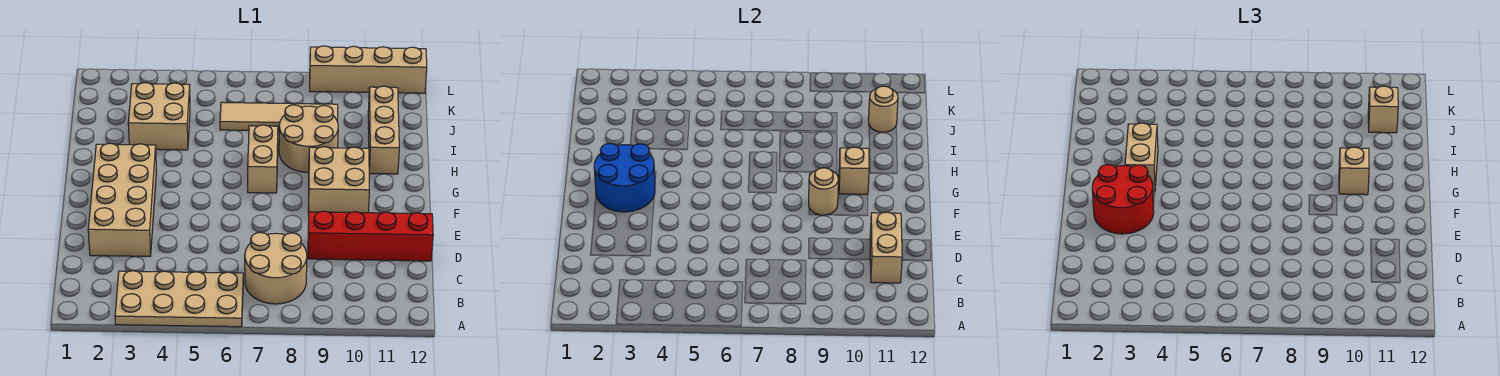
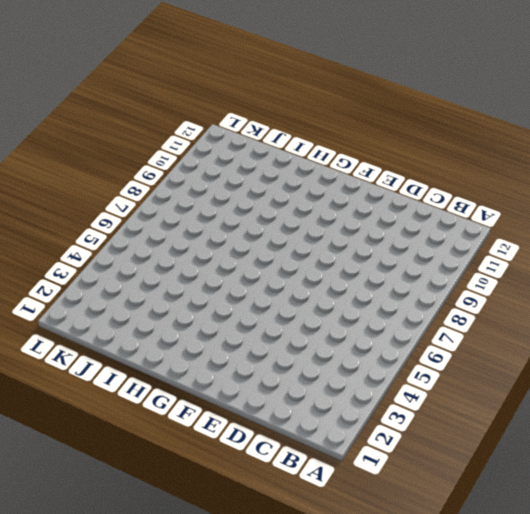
none -> tan plate A3:B6 level 1
none -> tan round brick B7:C8 level 1
none -> tan brick D2:G3 level 1

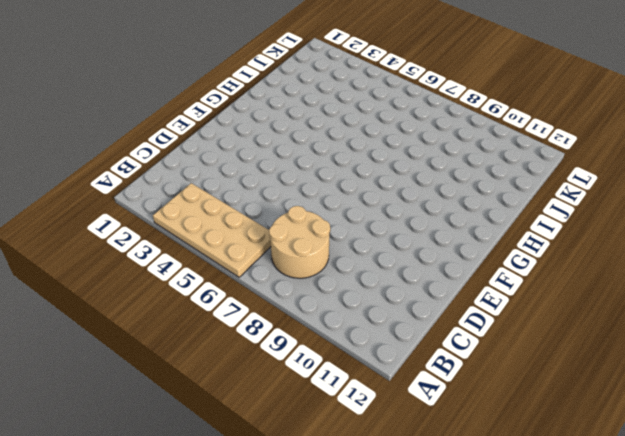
none -> tan brick D2:G3 level 1
none -> red brick D9:D12 level 1
none -> tan brick F9:G10 level 1

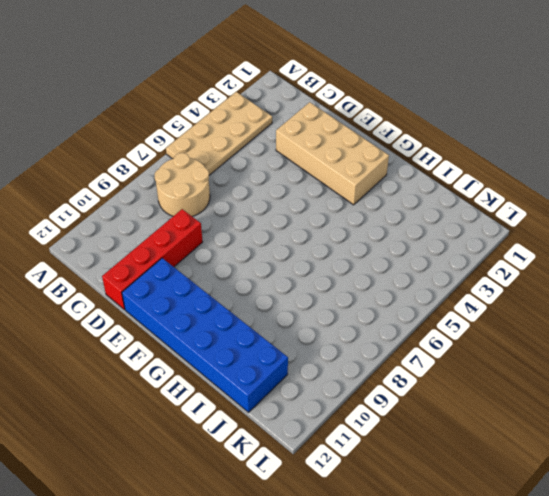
blue brick E11:J12 level 1 -> tan brick H11:J11 level 1
none -> tan brick F9:G10 level 1
none -> tan brick G7:H7 level 1
none -> tan round brick H8:I9 level 1

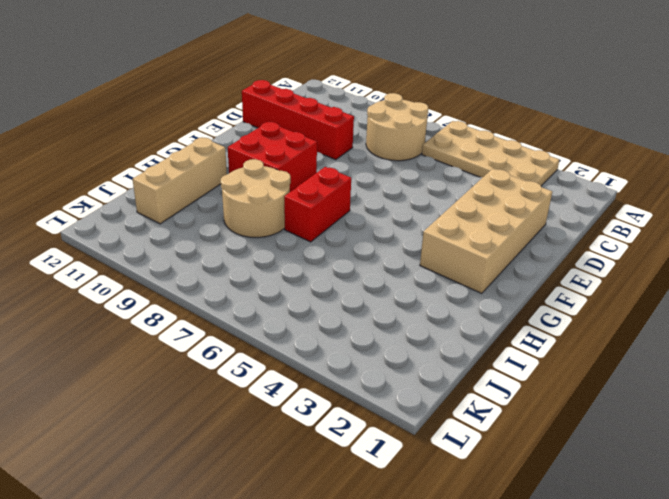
red brick F9:G10 level 1 -> tan brick F9:G10 level 1
red brick G7:H7 level 1 -> tan brick G7:H7 level 1
none -> tan brick I3:J4 level 1
none -> tan tile J6:J9 level 1
none -> tan brick L9:L12 level 1

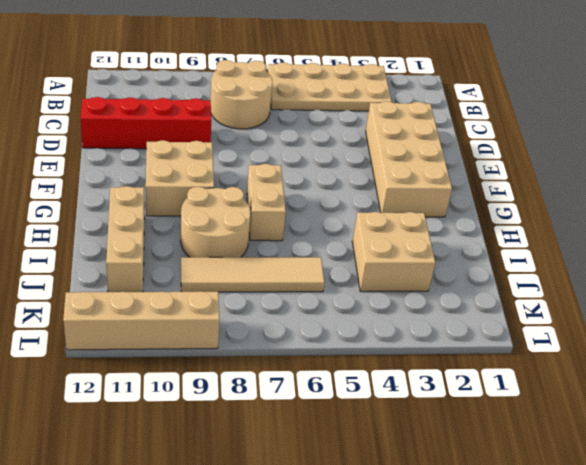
none -> tan brick C11:D11 level 2
none -> blue round brick F2:G3 level 2
none -> tan round brick F9 level 2

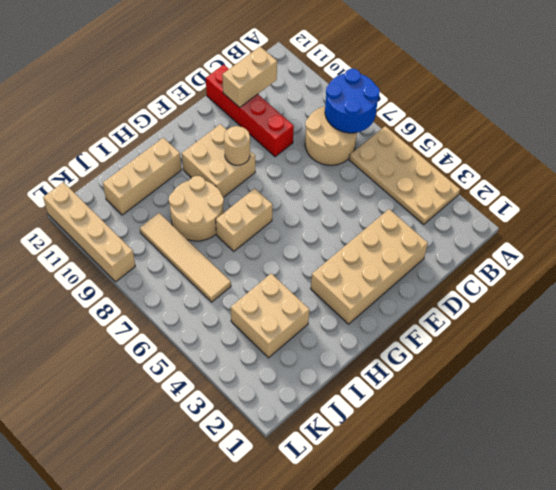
blue round brick A7:B8 level 2 -> blue round brick F2:G3 level 2
none -> tan brick G10 level 2
none -> tan round brick J11 level 2
none -> red round brick E2:F3 level 3

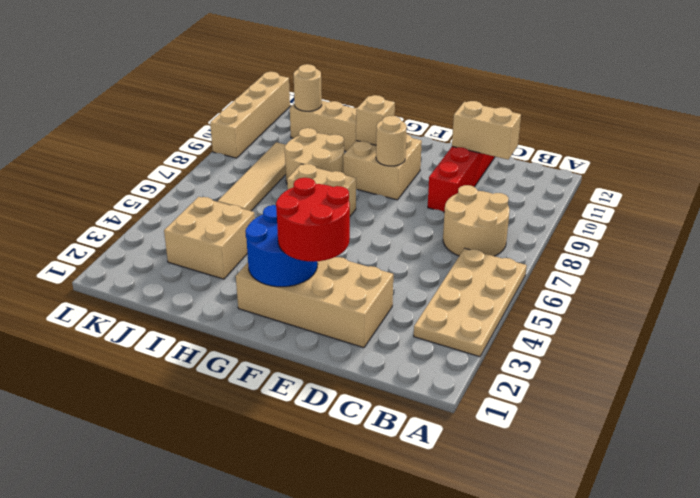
none -> tan brick G3:H3 level 3
none -> tan brick G10 level 3
none -> tan brick J11 level 3

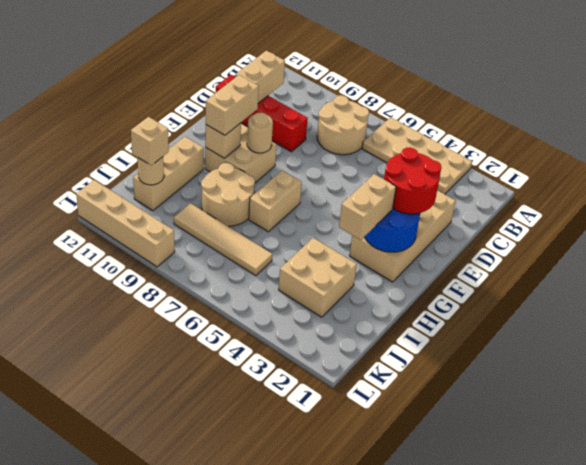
tan brick F10:G10 level 3 -> tan brick G10 level 3

